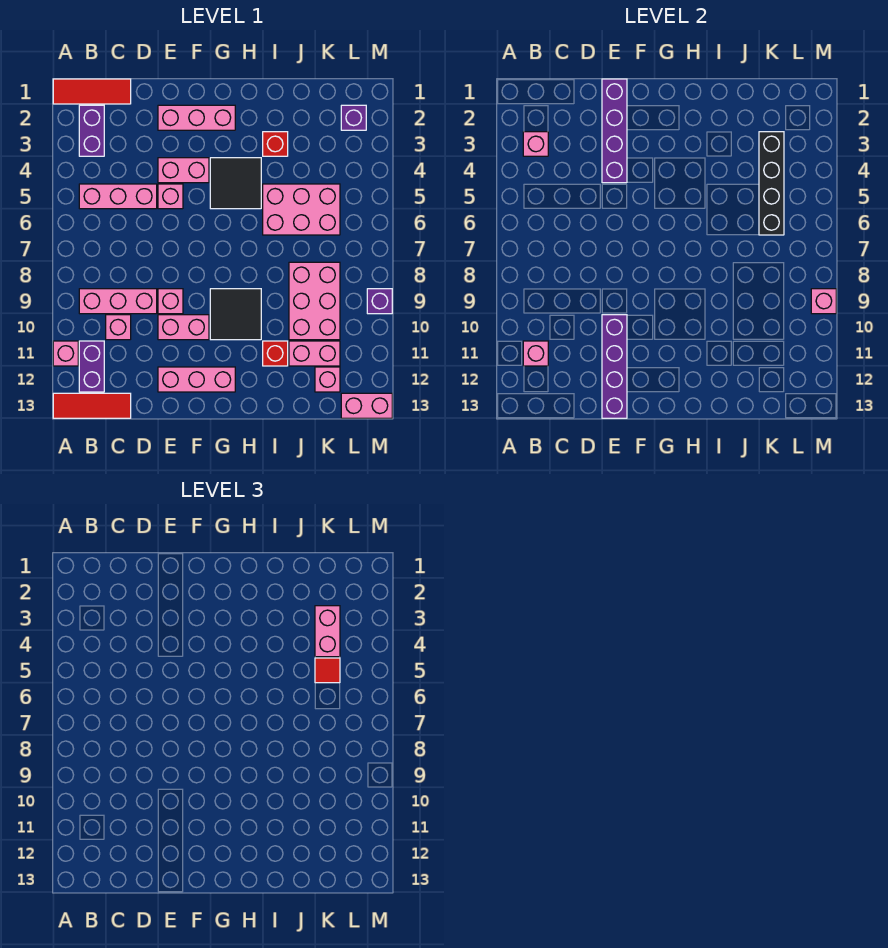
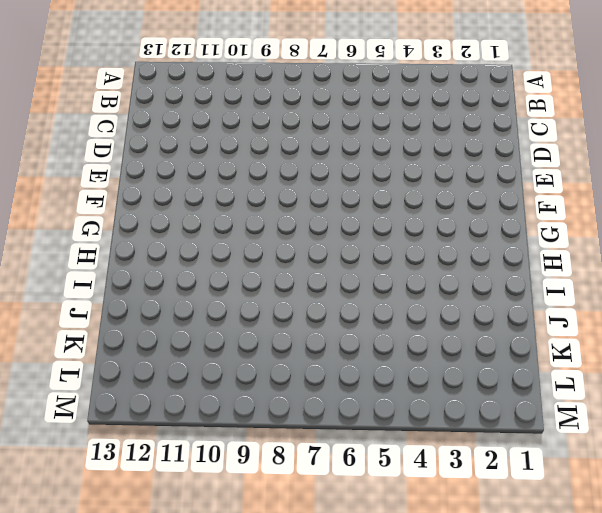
none -> red tile A1:C1 level 1
none -> pink brick A11 level 1
none -> red tile A13:C13 level 1
none -> purple brick B2:B3 level 1

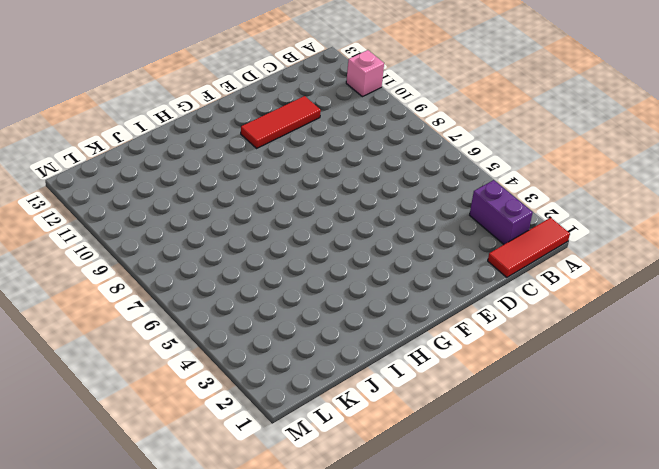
red tile D11:F11 level 1 -> red tile A13:C13 level 1
none -> pink brick B5:D5 level 1
none -> pink brick B9:D9 level 1
none -> purple brick B11:B12 level 1
none -> pink brick C10 level 1

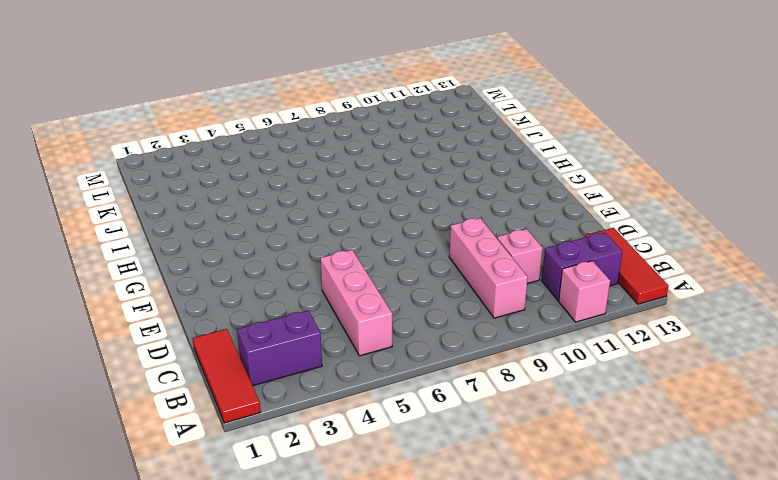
none -> pink brick E2:G2 level 1
none -> pink brick E4:F4 level 1
none -> pink brick E5 level 1
none -> pink brick E9 level 1

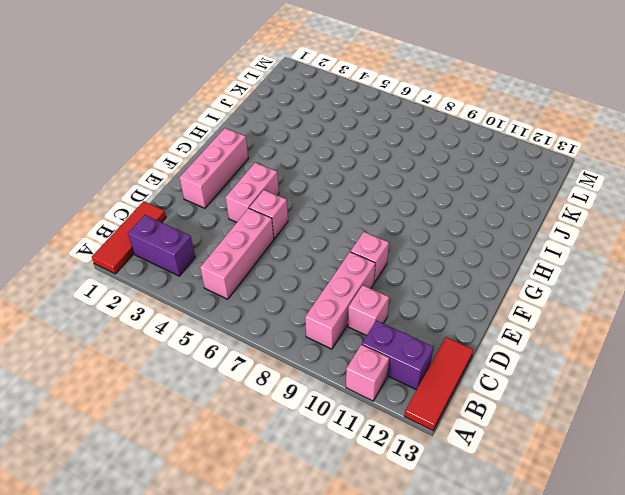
none -> pink brick E10:F10 level 1
none -> pink brick E12:G12 level 1
none -> black tile G4:H5 level 1
none -> black tile G9:H10 level 1

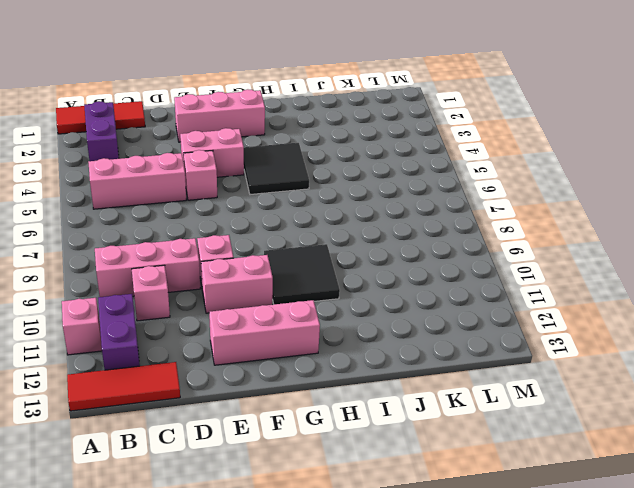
none -> red brick I3 level 1
none -> pink brick I5:K6 level 1
none -> red brick I11 level 1
none -> pink brick J8:K10 level 1

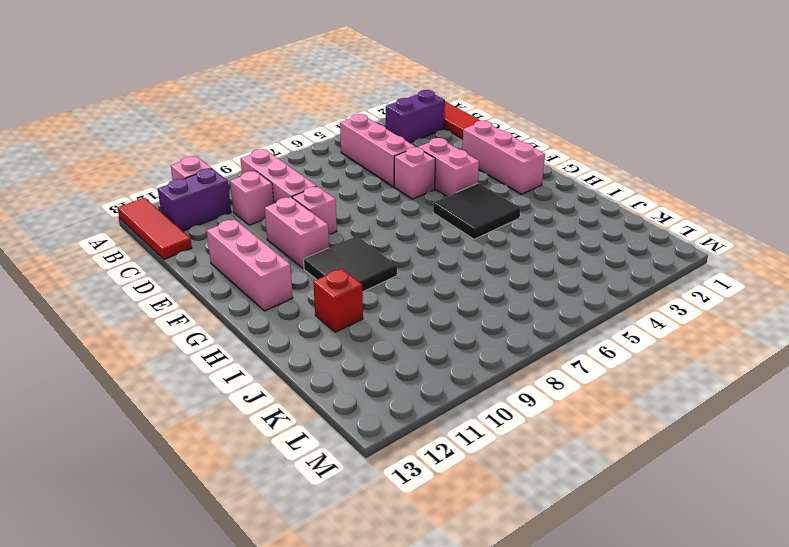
none -> red brick I3 level 1
none -> pink brick I5:K6 level 1
none -> pink brick J8:K10 level 1
none -> pink brick J11:K11 level 1

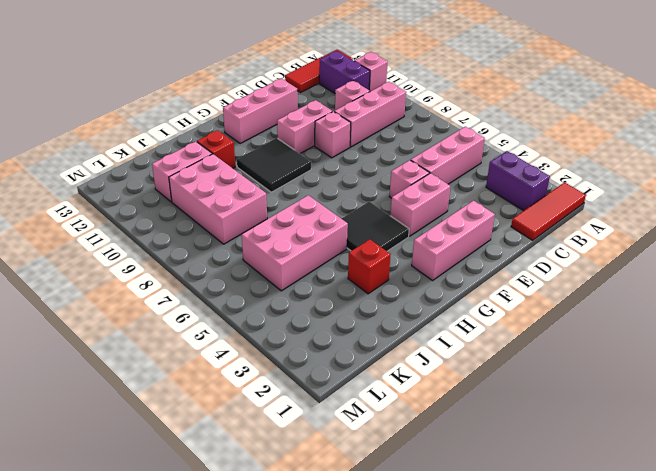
none -> pink brick K12 level 1
none -> purple brick L2 level 1
none -> pink brick L13:M13 level 1
none -> purple brick M9 level 1

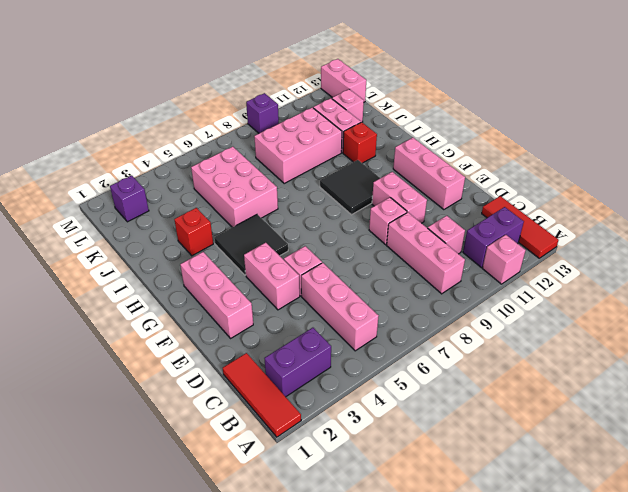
none -> pink brick B3 level 2
none -> pink brick B11 level 2
none -> purple brick E1:E4 level 2
none -> purple brick E10:E13 level 2

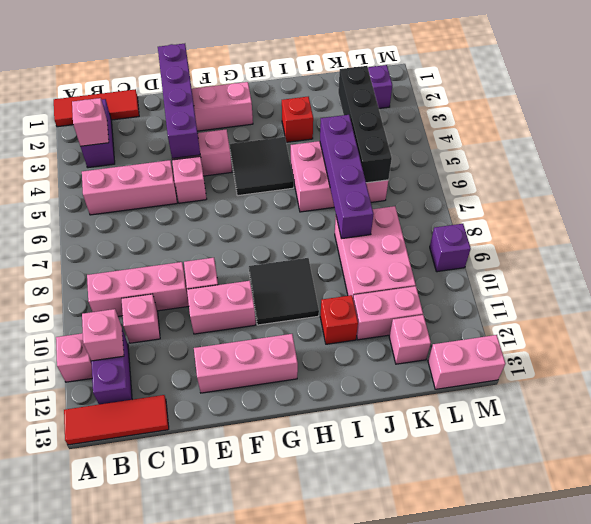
purple brick J5:J8 level 2 -> purple brick E10:E13 level 2
none -> pink brick M9 level 2
none -> pink brick K3:K4 level 3
none -> red tile K5 level 3

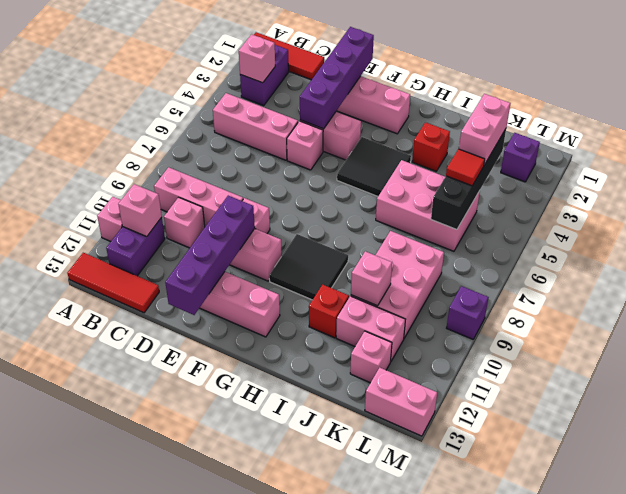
pink brick J10 level 2 -> pink brick M9 level 2

